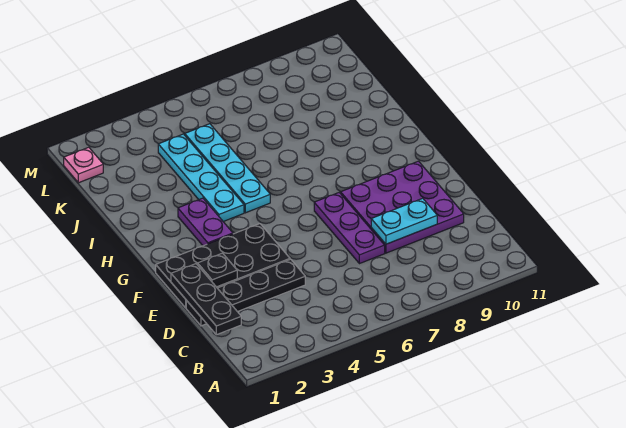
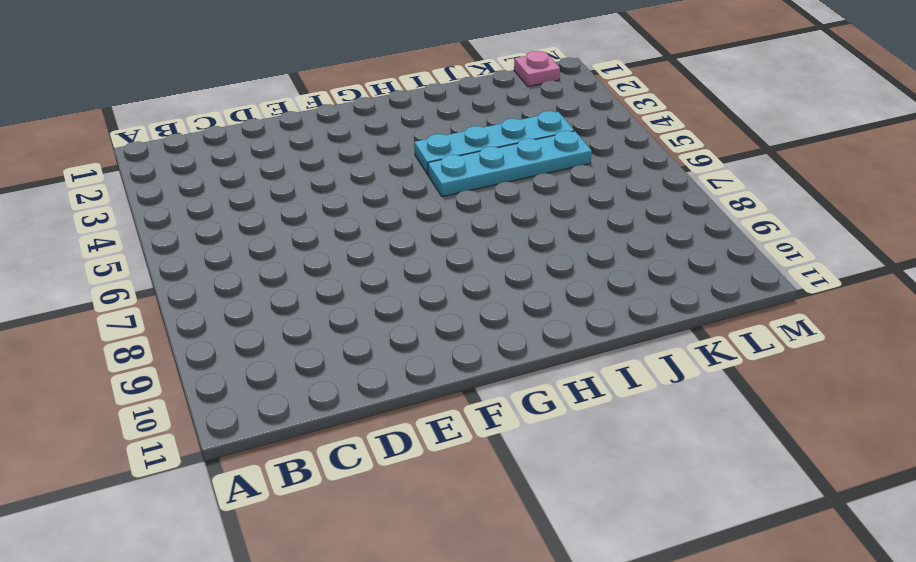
none -> black plate D1:D4 level 1
none -> purple plate D7:F7 level 1

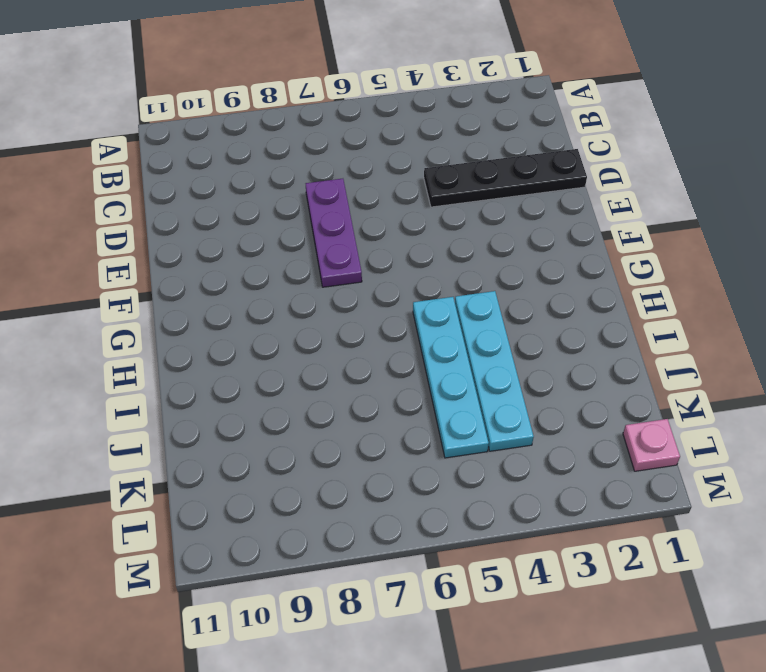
none -> purple plate D8:F10 level 1
none -> black plate E1:F4 level 1

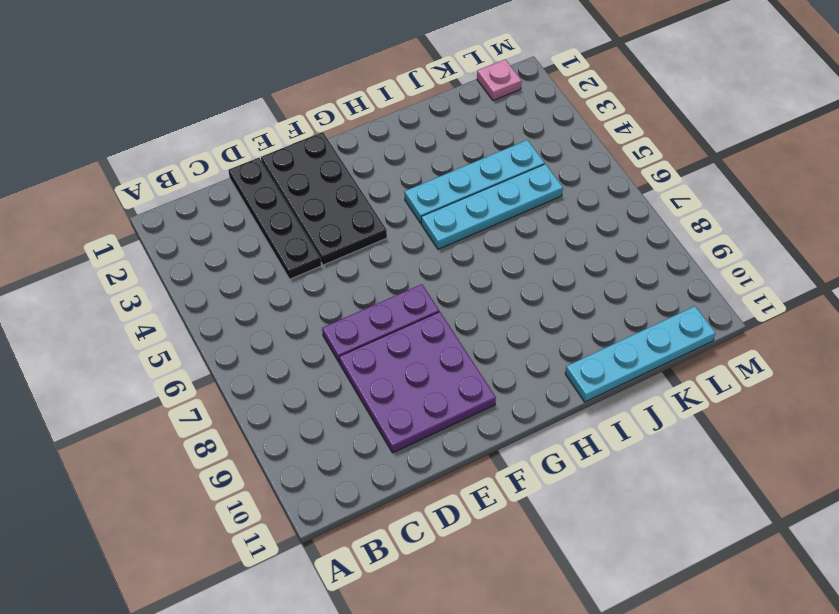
cyan plate I11:L11 level 1 -> none
none -> purple plate G3:H3 level 1
none -> black plate C1:E1 level 2

